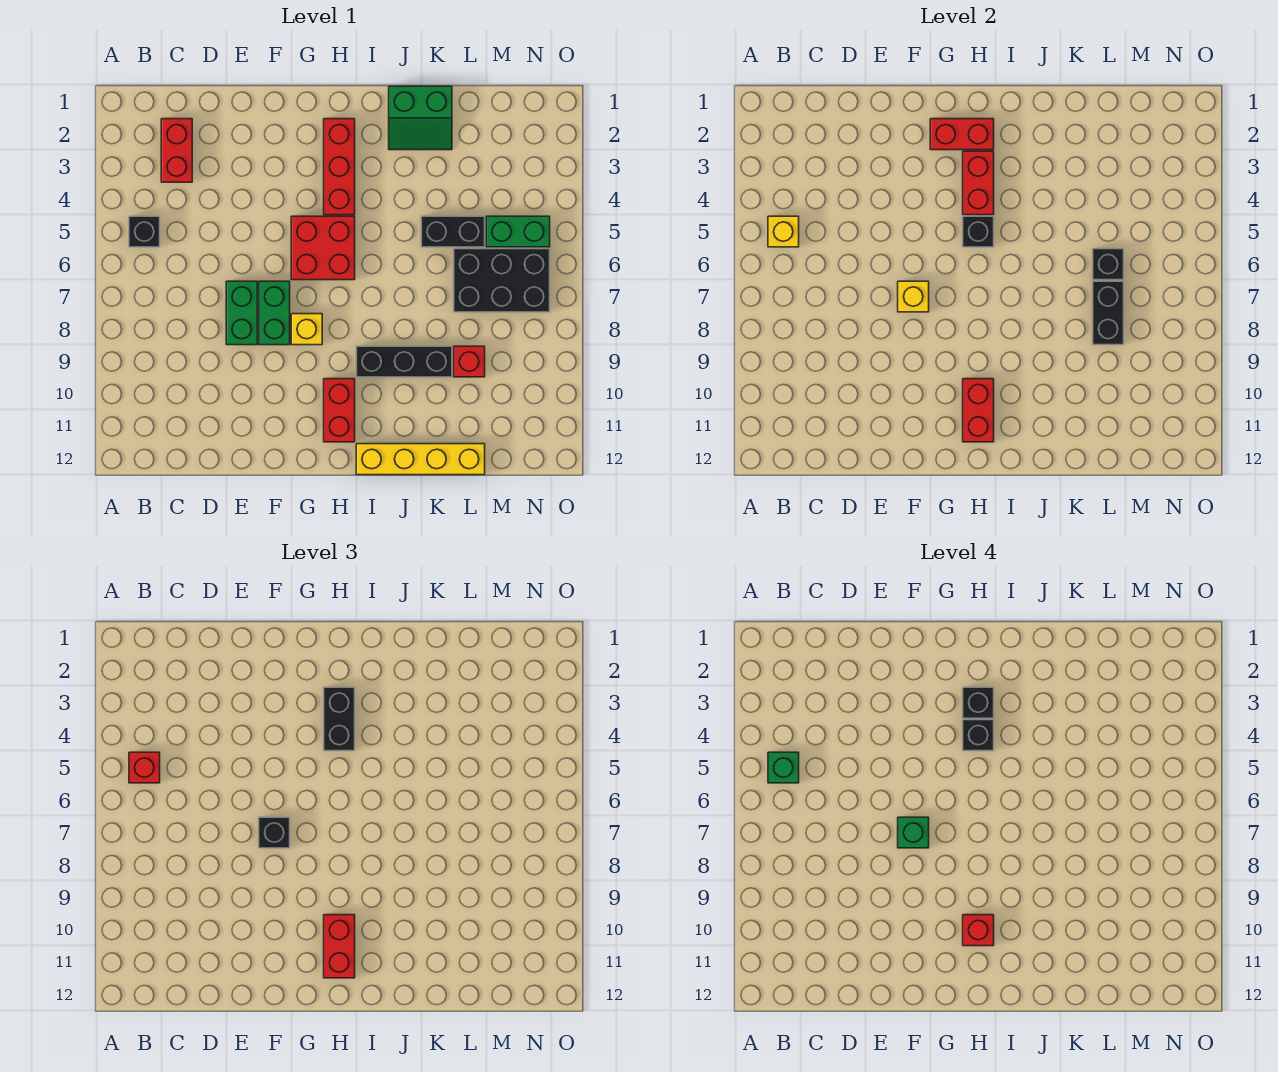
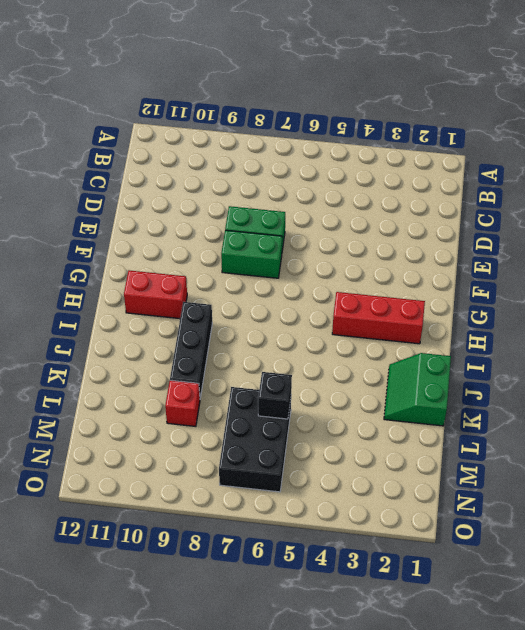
none -> black brick B5 level 1
none -> red brick C2:C3 level 1
none -> red brick G5:H6 level 1
none -> yellow brick G8 level 1

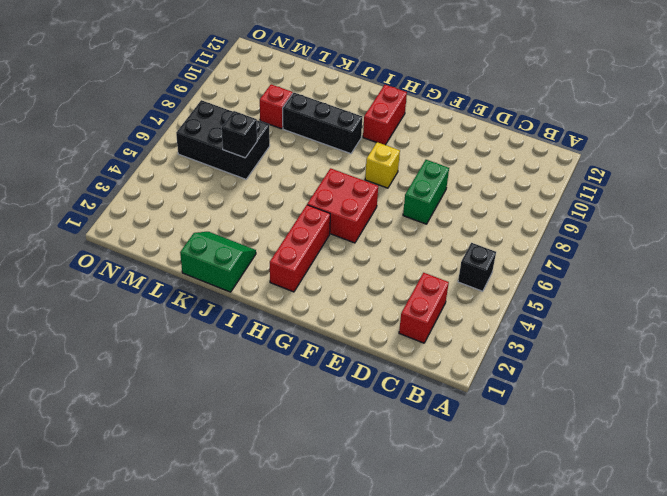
none -> green brick F7:F8 level 1
none -> yellow brick I12:L12 level 1
none -> black brick K5:L5 level 1
none -> green brick M5:N5 level 1

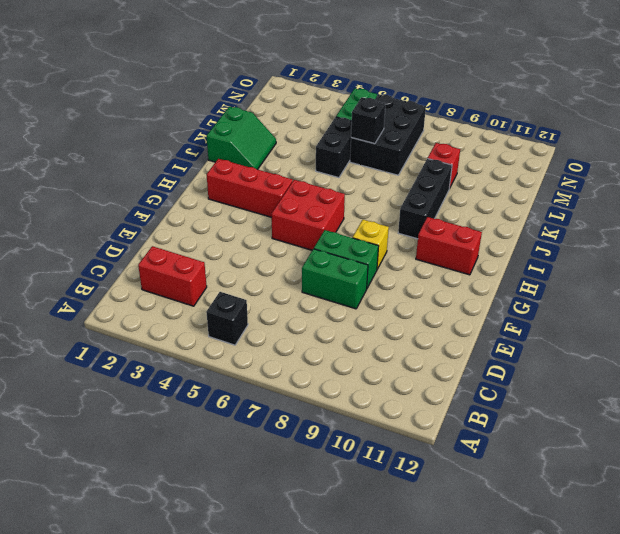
none -> yellow brick I12:L12 level 1
none -> yellow brick B5 level 2
none -> yellow brick F7 level 2
none -> red brick G2:H2 level 2

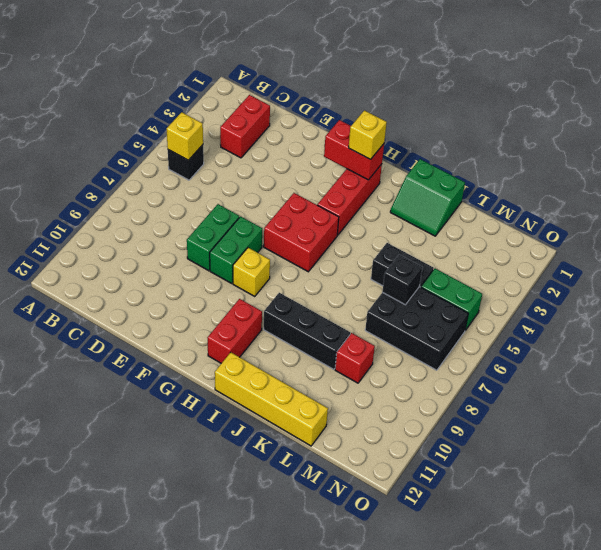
yellow brick H2 level 3 -> yellow brick F7 level 2
none -> red brick H3:H4 level 2
none -> black brick H5 level 2
none -> red brick H10:H11 level 2
none -> black brick L7:L8 level 2

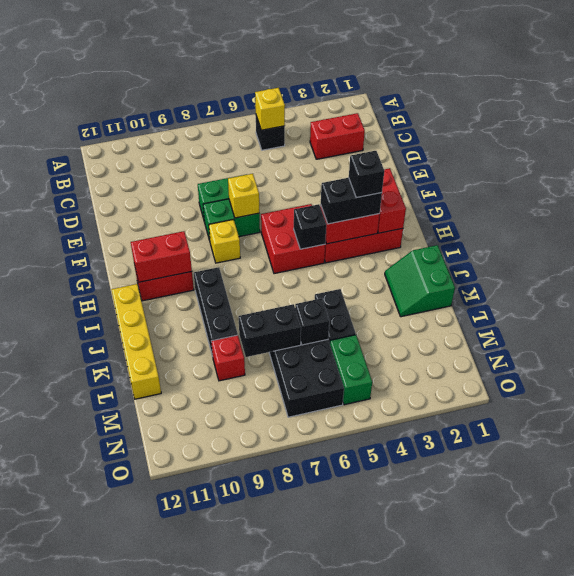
none -> red brick B5 level 3
none -> black brick F7 level 3
none -> red brick H10:H11 level 3
none -> green brick B5 level 4

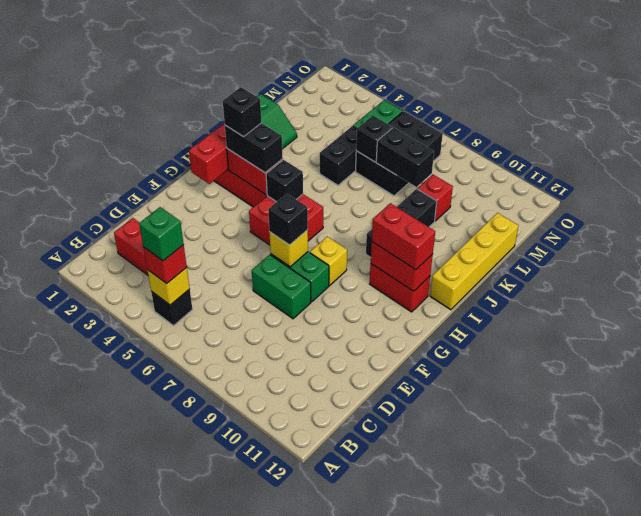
none -> green brick F7 level 4
none -> black brick H4 level 4
none -> red brick H10 level 4

